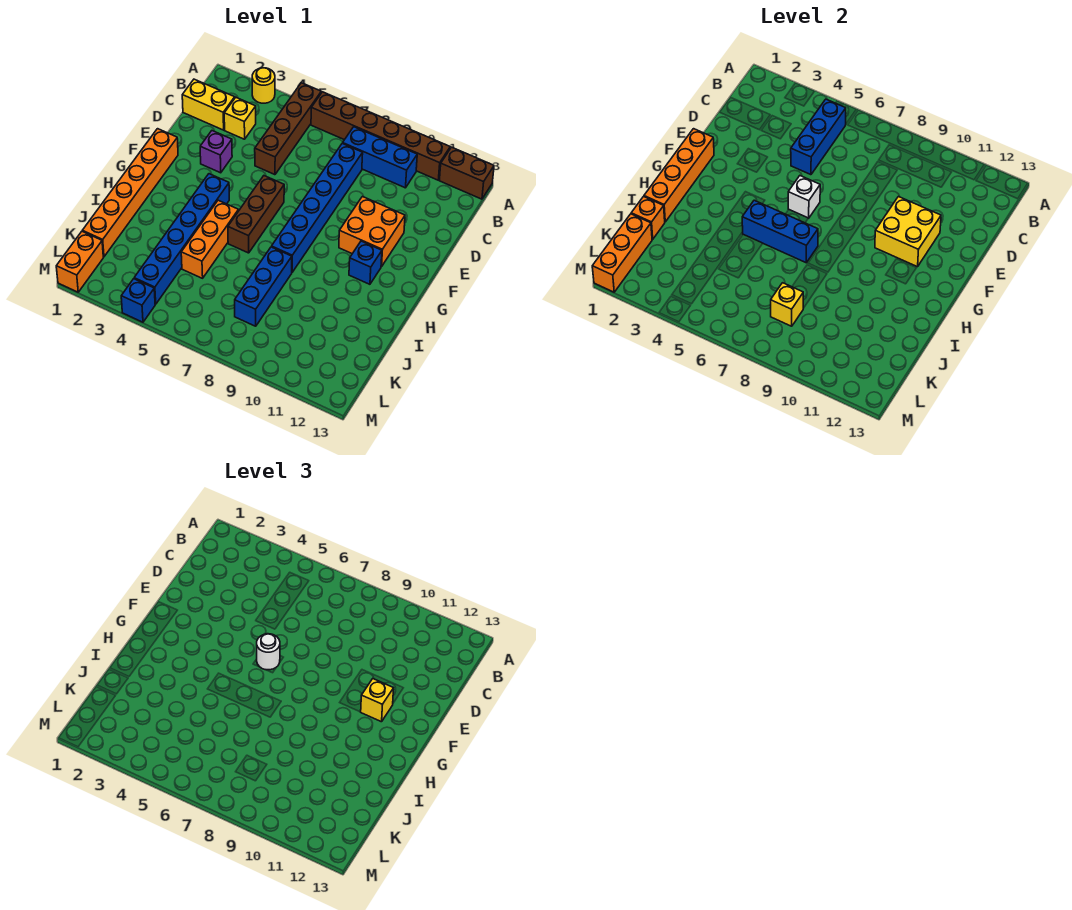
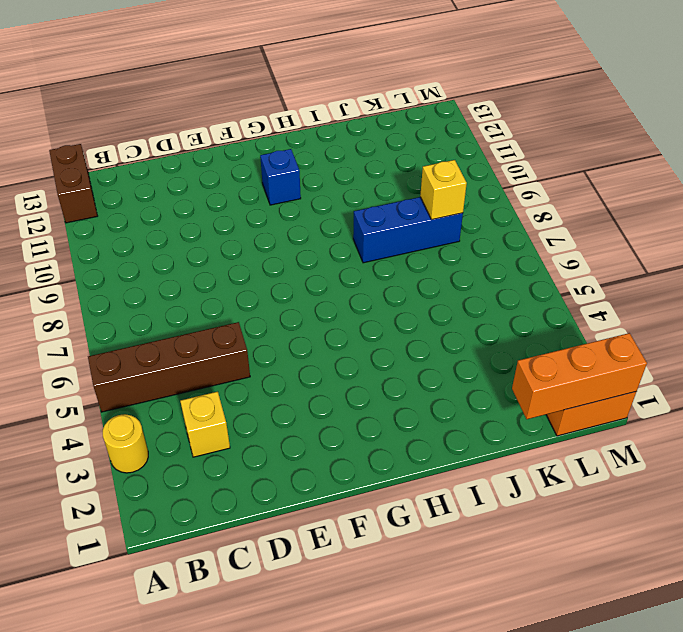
none -> brown brick A6:A11 level 1
none -> blue brick B8:B10 level 1
none -> yellow brick C1:C2 level 1

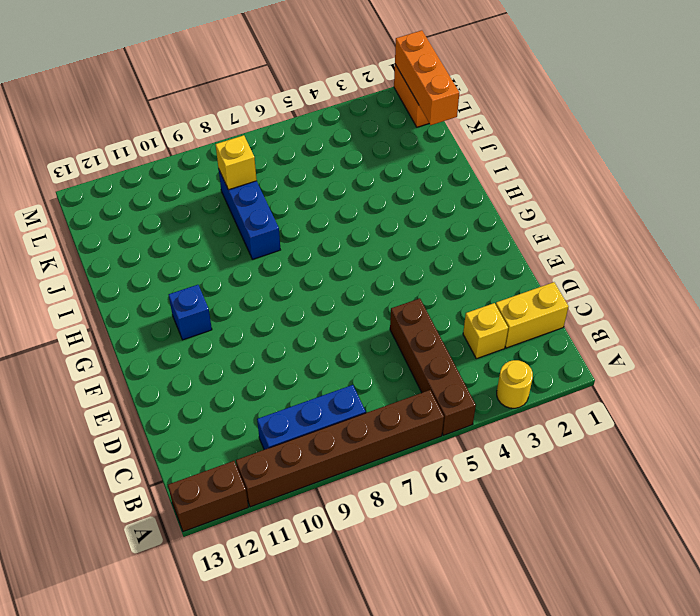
none -> blue brick C8:H8 level 1
none -> purple brick E3 level 1
none -> orange brick E10:F11 level 1

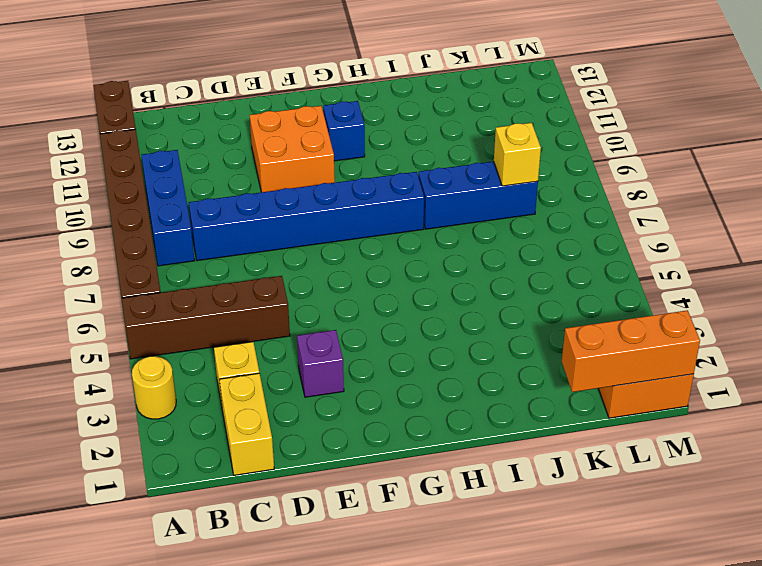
none -> orange brick F1:K1 level 1
none -> brown brick F6:H6 level 1
none -> blue brick G4:L4 level 1

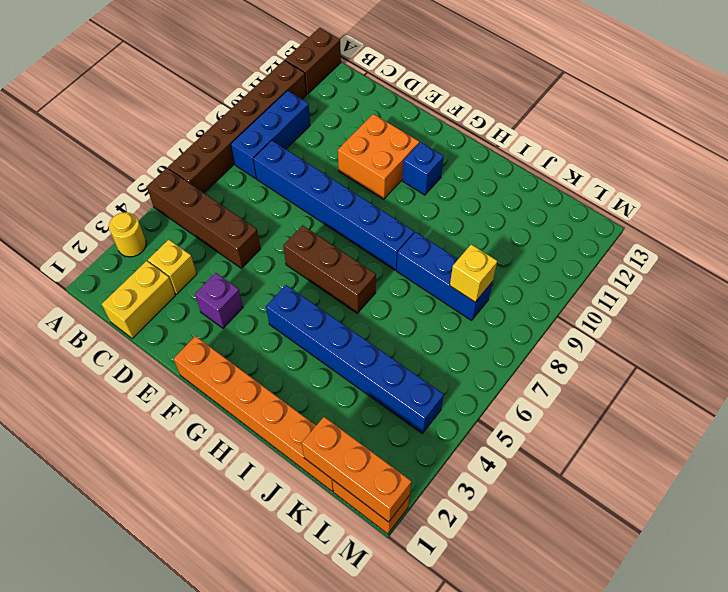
none -> orange brick H5:J5 level 1
none -> blue brick M4 level 1
none -> blue brick B5:D5 level 2

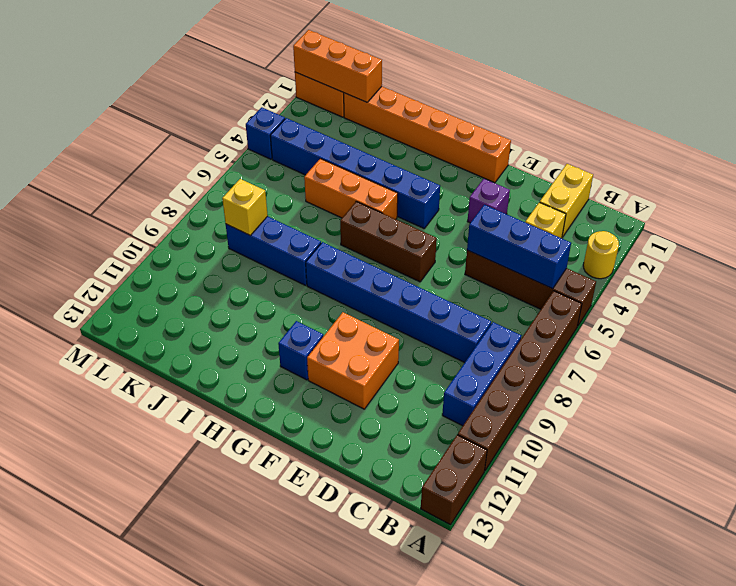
none -> yellow brick E10:F11 level 2
none -> orange brick F1:I1 level 2
none -> white brick F6 level 2

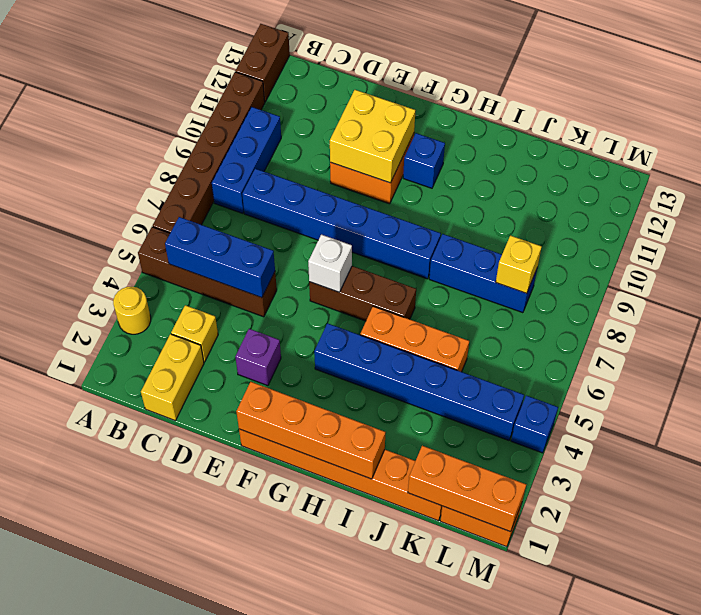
none -> blue brick H5:H7 level 2
none -> orange brick J1 level 2
none -> white round brick F6 level 3

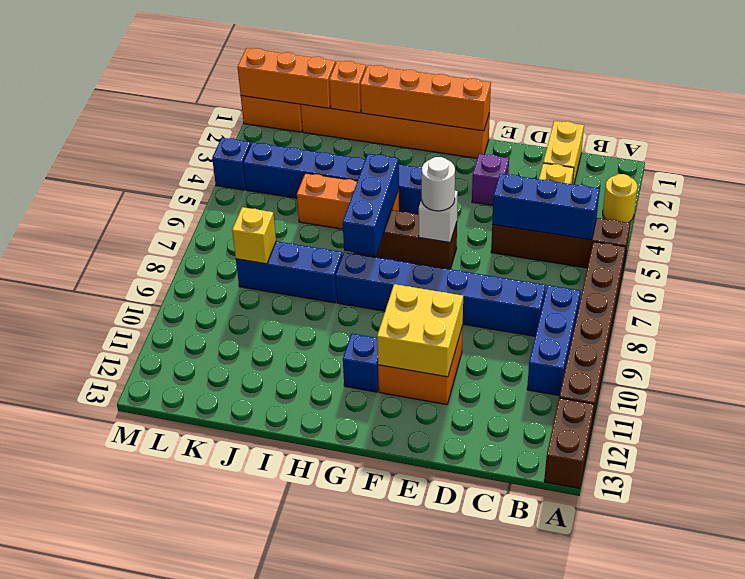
none -> yellow brick F11 level 3

